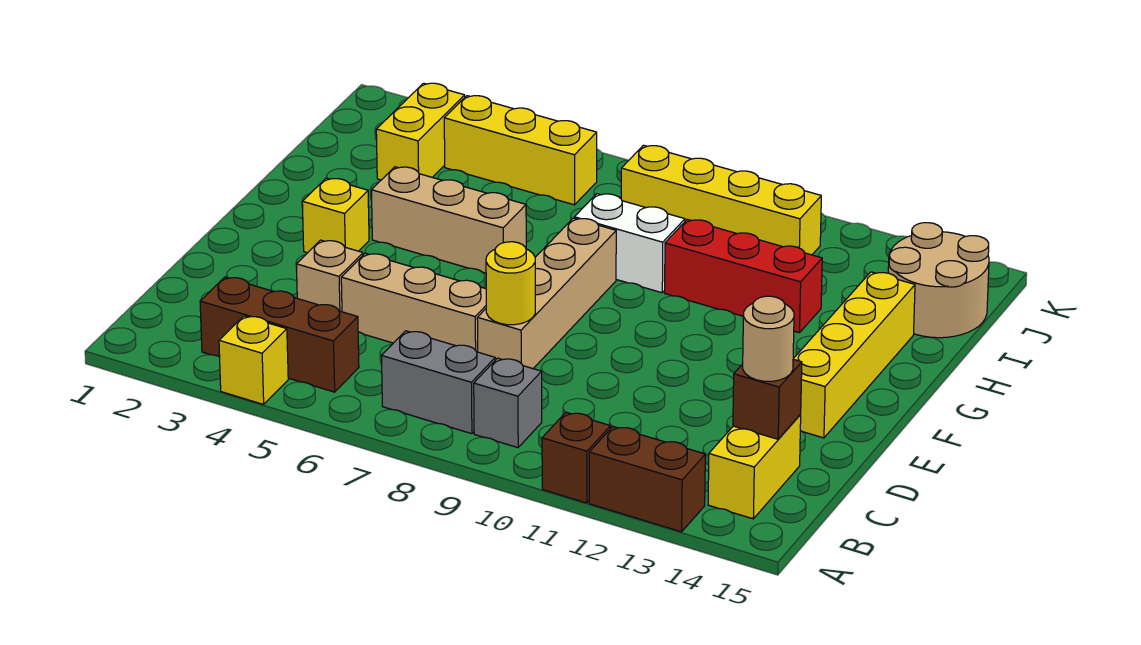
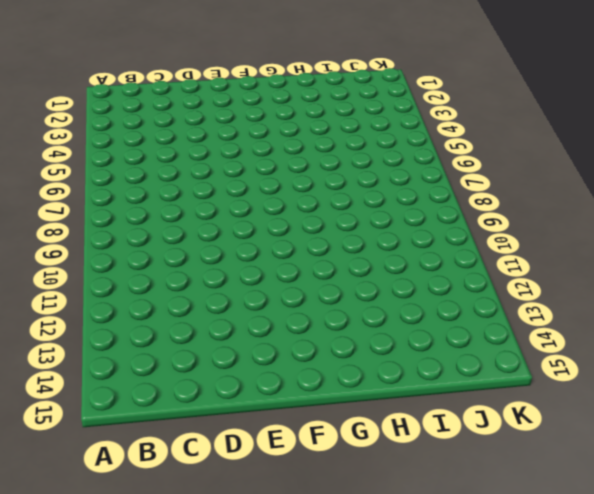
none -> yellow brick A4 level 1
none -> brown brick A11 level 1
none -> brown brick A12:A13 level 1

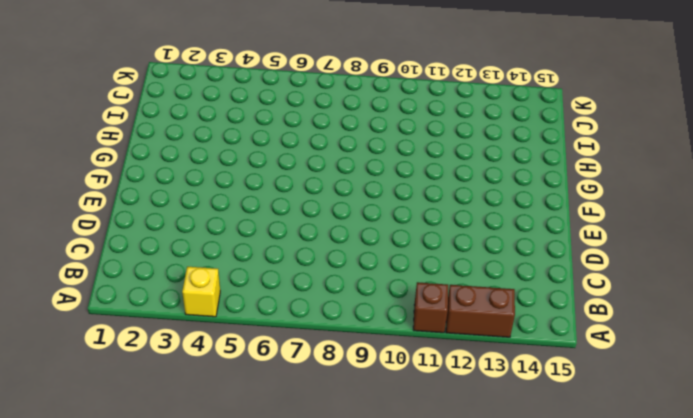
none -> brown brick B3:B5 level 1
none -> grey brick B7:B8 level 1
none -> grey brick B9 level 1

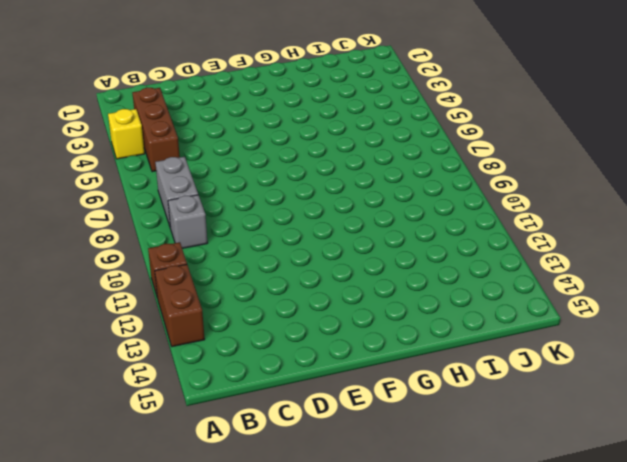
none -> yellow brick B14:C14 level 1
none -> tan brick D4 level 1
none -> tan brick D5:D7 level 1

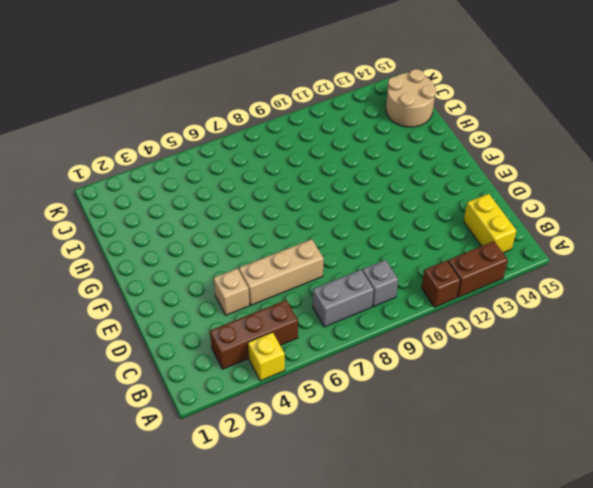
none -> tan brick D8:G8 level 1
none -> yellow brick E14:H14 level 1
none -> yellow brick F3 level 1

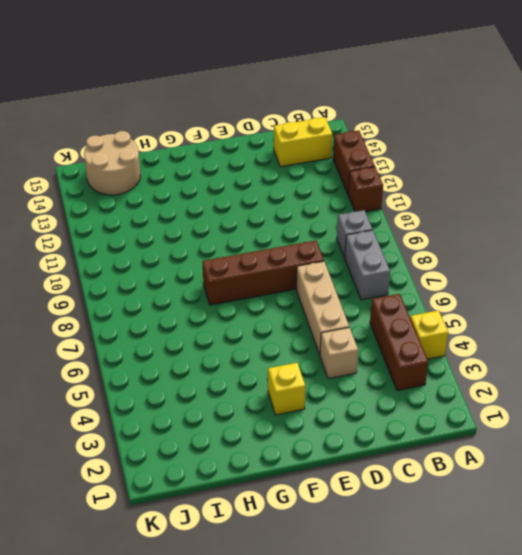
brown brick D8:G8 level 1 -> tan brick D8:G8 level 1
none -> yellow brick E14:H14 level 1
none -> tan brick G4:G6 level 1
none -> white brick H8:H9 level 1

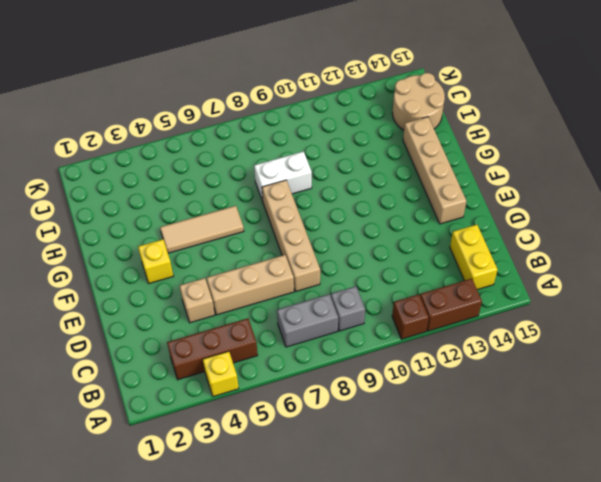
tan brick E14:H14 level 1 -> yellow brick E14:H14 level 1
tan tile G4:G6 level 1 -> tan brick G4:G6 level 1
none -> red brick H10:H12 level 1
none -> yellow brick I3:J3 level 1
none -> yellow brick J4:J6 level 1

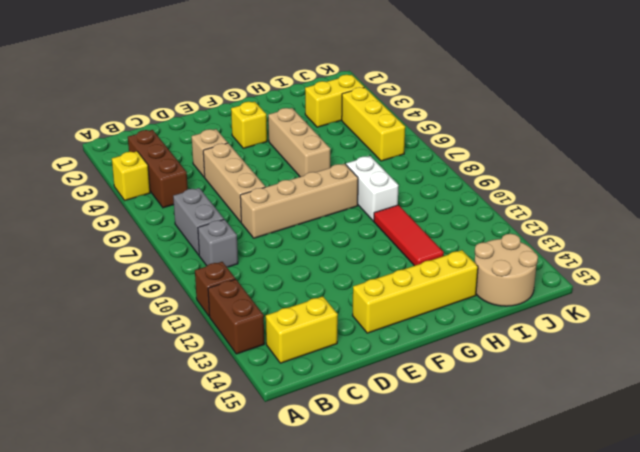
red tile H10:H12 level 1 -> red brick H10:H12 level 1
none -> yellow brick J8:J11 level 1
none -> brown brick C14 level 2
none -> yellow round brick D8 level 2

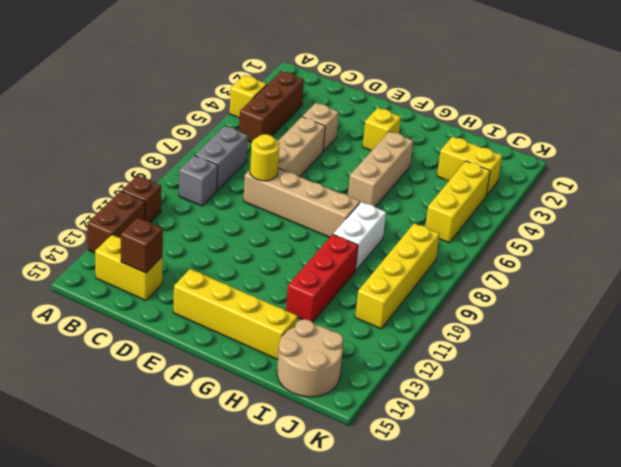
none -> tan round brick C14 level 3

